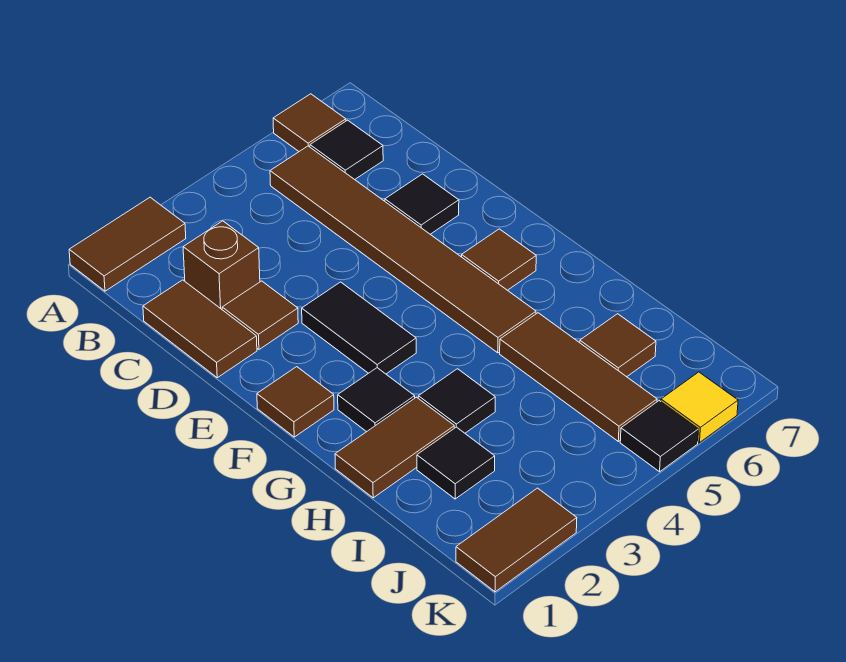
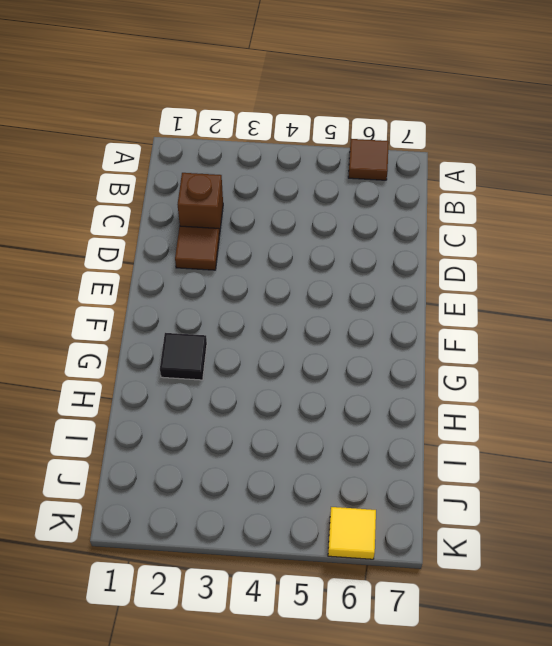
none -> brown tile A1:A2 level 1
none -> brown tile B5:G5 level 1
none -> black tile B6 level 1

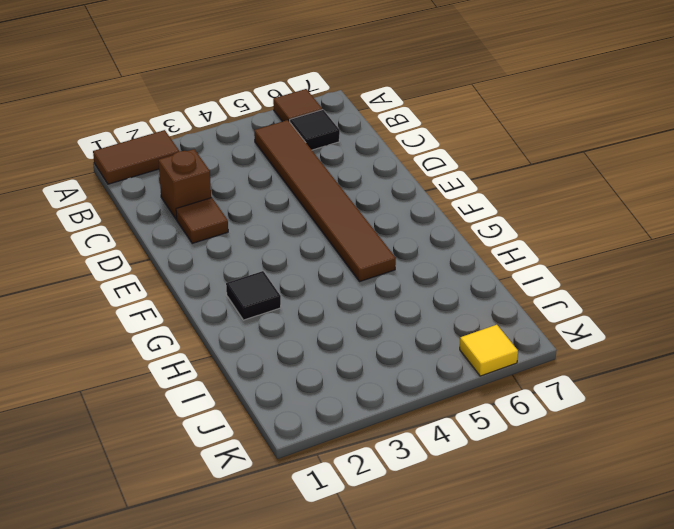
none -> brown tile C1:D1 level 1
none -> black tile D6 level 1
none -> black tile E3:F3 level 1

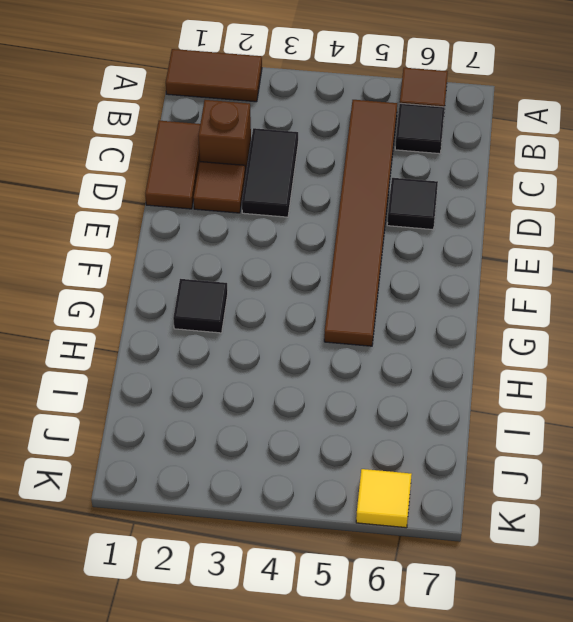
black tile C3:D3 level 1 -> black tile E3:F3 level 1
none -> brown tile F1 level 1
none -> brown tile F6 level 1
none -> brown tile H1:H2 level 1

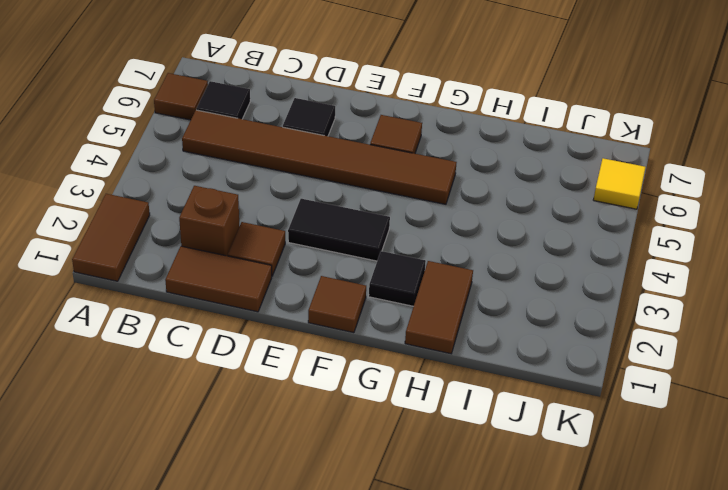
none -> black tile H3 level 1
none -> brown tile H5:J5 level 1
none -> black tile I2 level 1

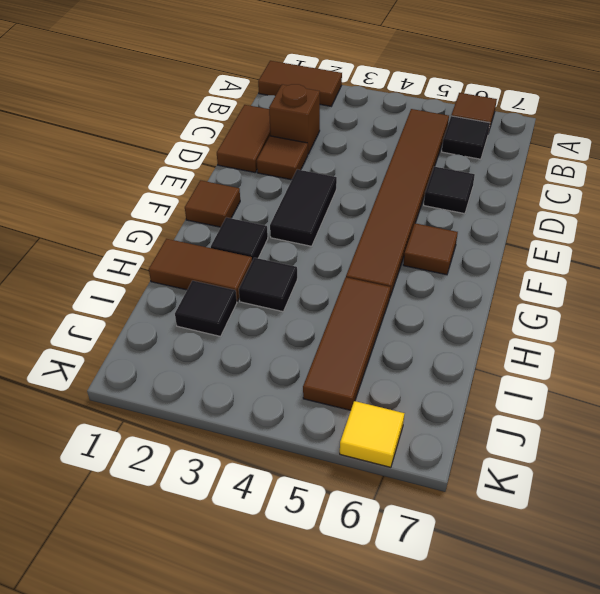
none -> brown tile I6 level 1
none -> brown tile K1:K2 level 1
none -> black tile K5 level 1

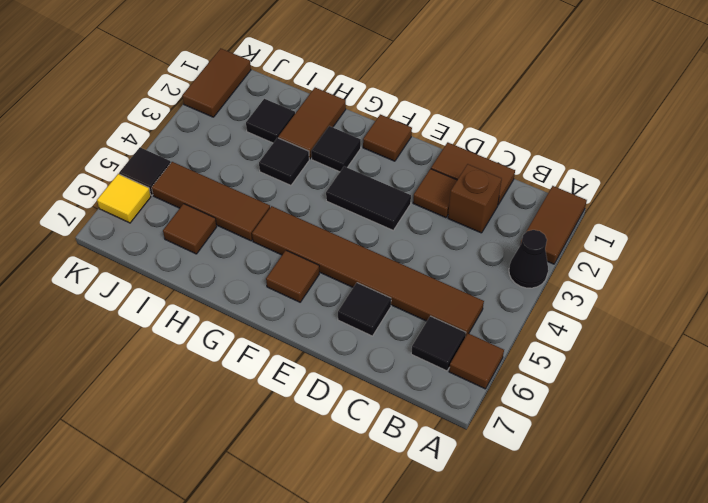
black cone A3 level 1 -> none

